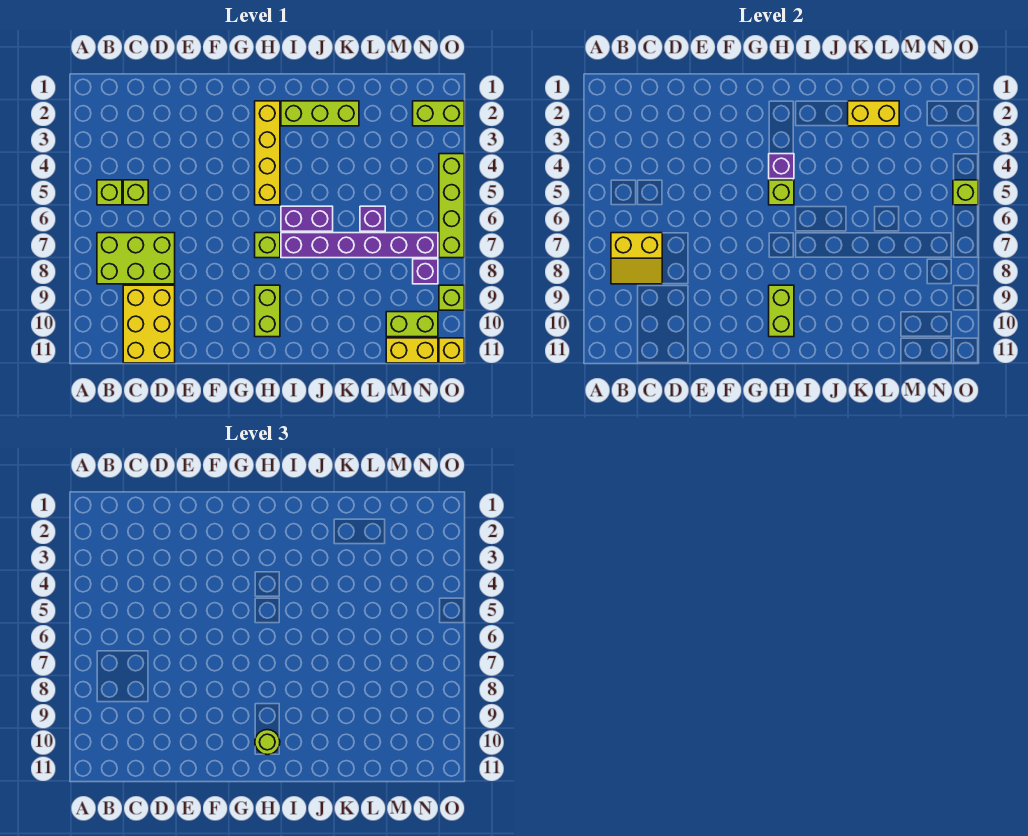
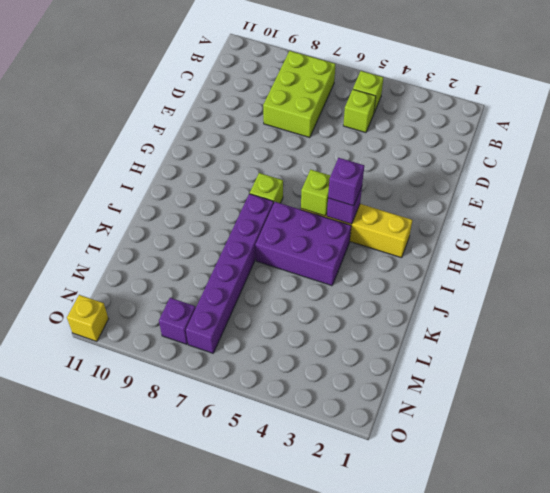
purple brick H4 level 3 -> purple brick L6 level 1
purple brick I4:J6 level 1 -> purple brick I6:J6 level 1
none -> yellow brick C9:D11 level 1
none -> lime brick H9:H10 level 1
none -> lime brick I2:K2 level 1

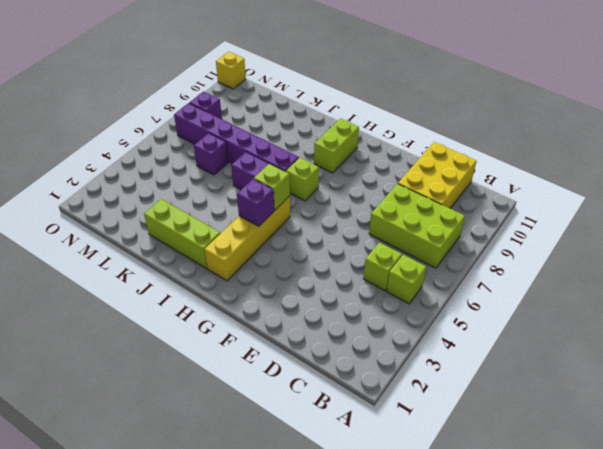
none -> lime brick M10:N10 level 1
none -> yellow brick M11:N11 level 1
none -> lime brick N2:O2 level 1

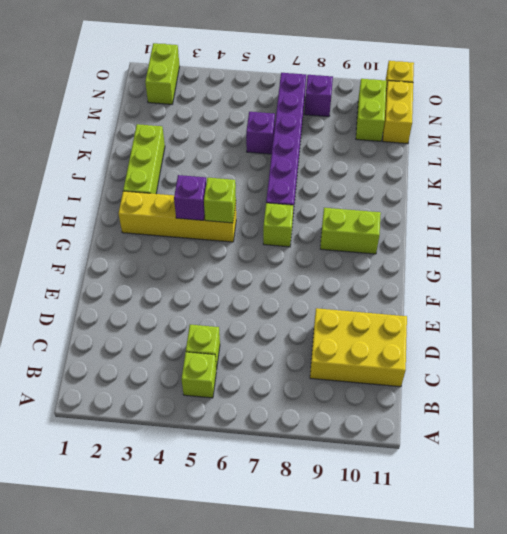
none -> lime brick B7:D8 level 1
none -> purple brick I6:J6 level 1
none -> lime brick O4:O7 level 1

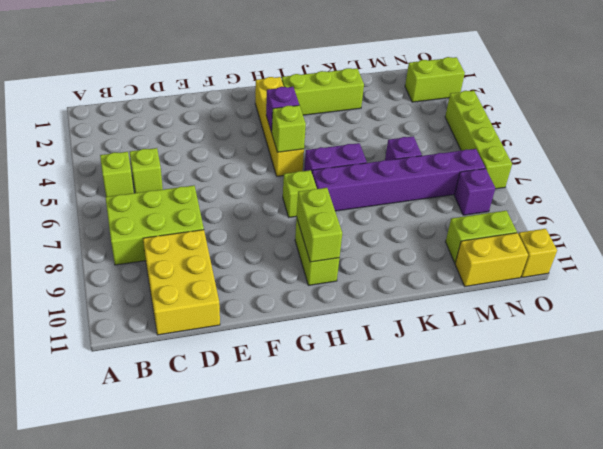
none -> lime brick O9 level 1
none -> yellow slope B7:C8 level 2 top 7
none -> yellow brick K2:L2 level 2

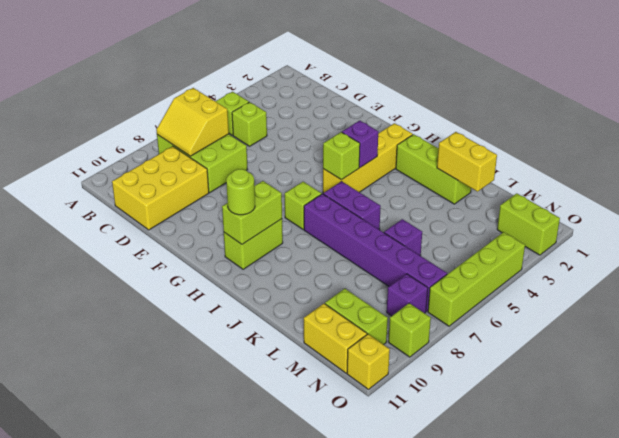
none -> lime brick O5 level 2

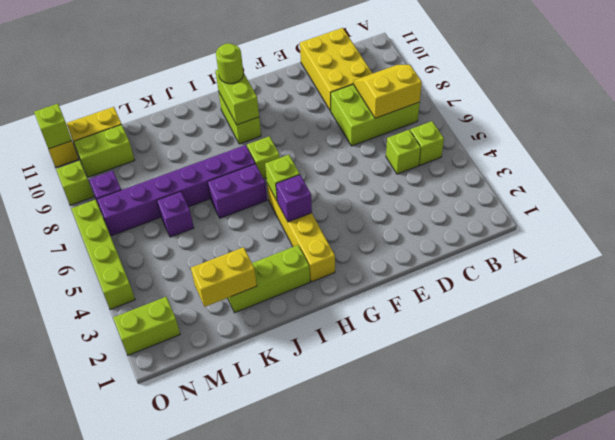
lime brick O11 level 2 -> lime brick O5 level 2

